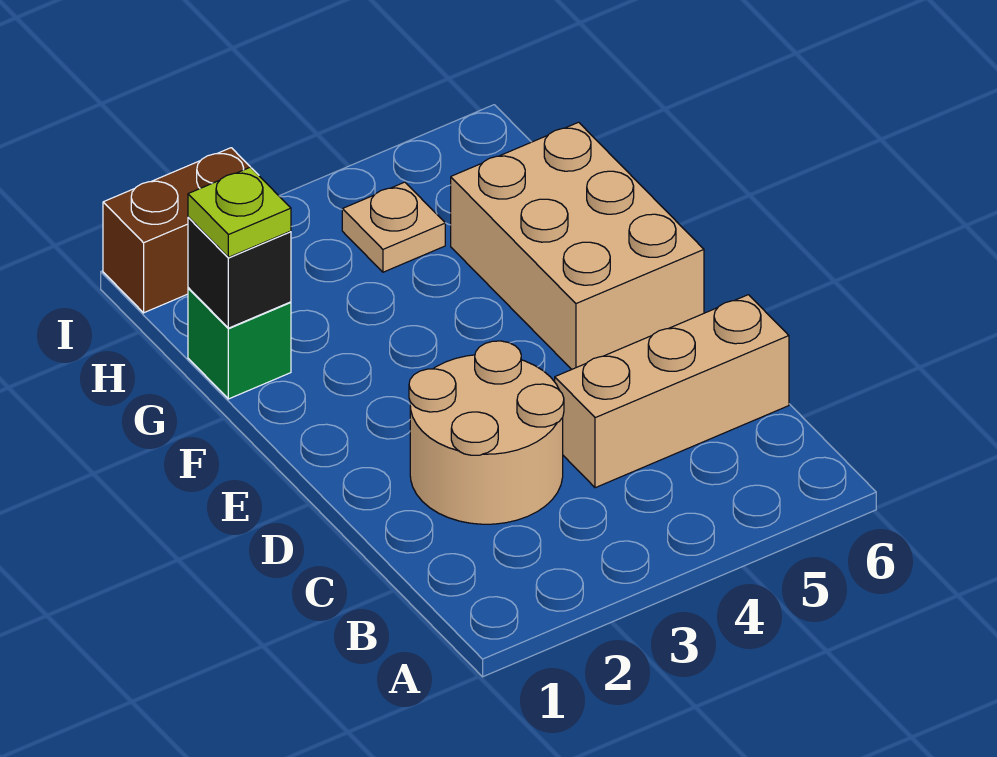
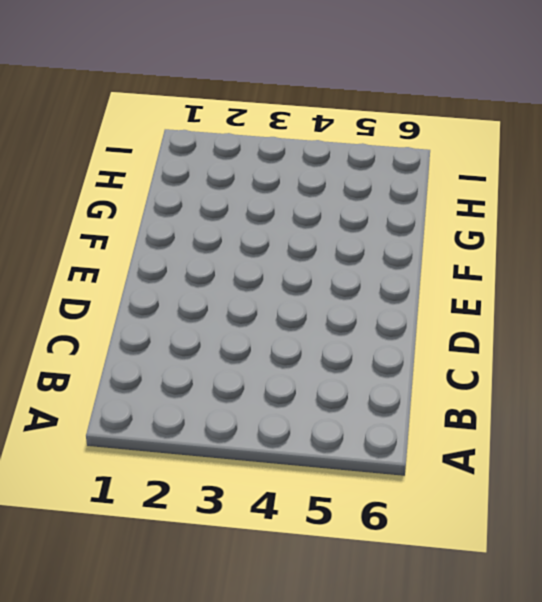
none -> tan round brick C2:D3 level 1
none -> tan brick C4:C6 level 1

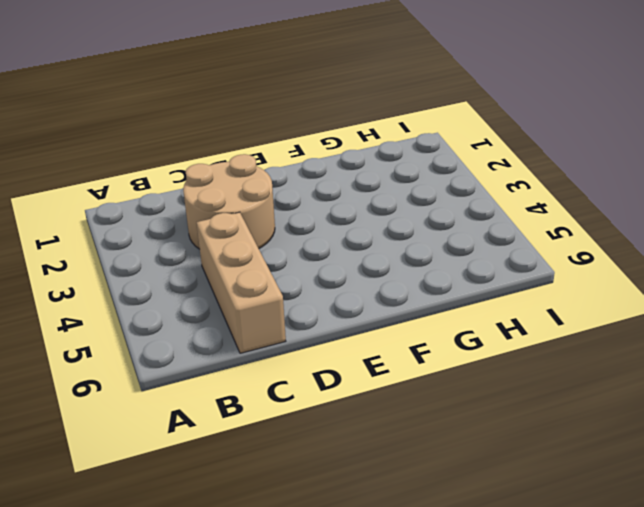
none -> tan brick E5:G6 level 1
none -> green brick G1 level 1

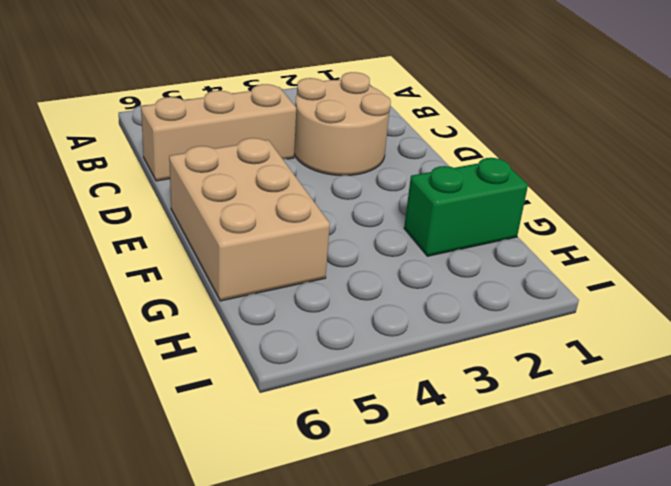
green brick G1:G2 level 1 -> green brick G1 level 1
none -> tan plate H4 level 1
none -> brown brick I1:I2 level 1

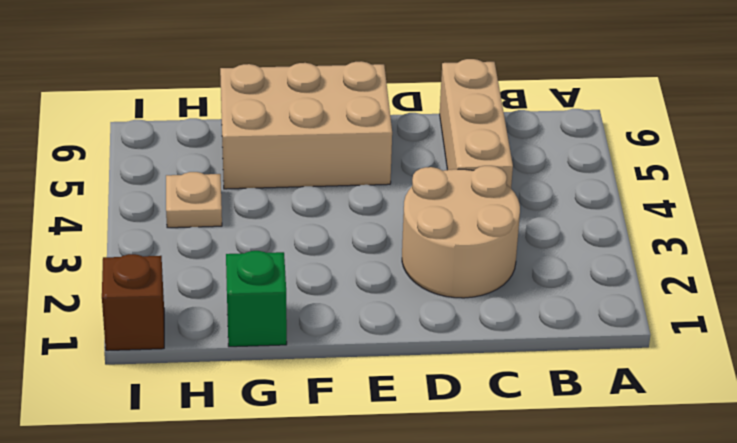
brown brick I1 level 1 -> brown brick I1:I2 level 1
none -> black brick G1 level 2
none -> lime plate G1 level 3

